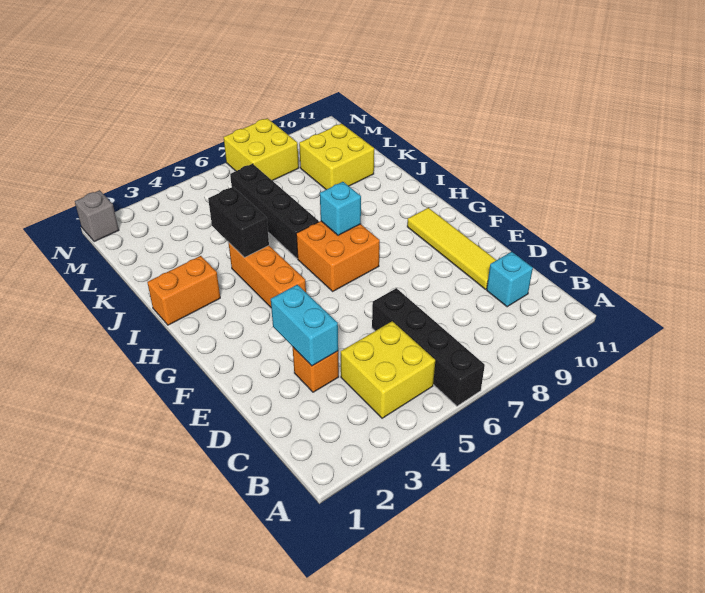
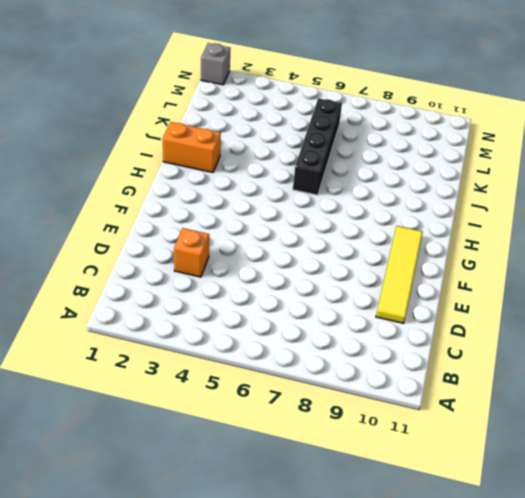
none -> black brick A6:D6 level 1
none -> yellow brick B4:C5 level 1
none -> cyan brick C10 level 1

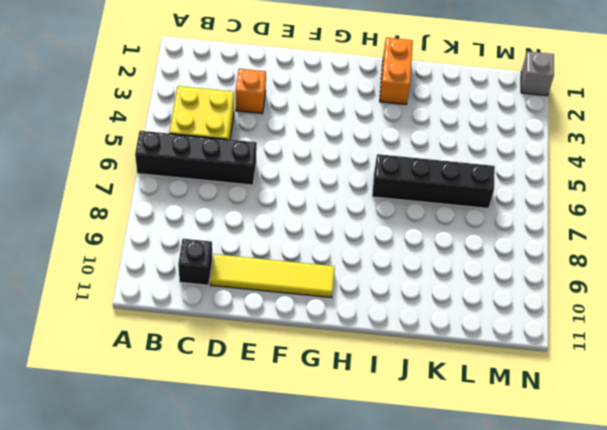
black brick C10 level 1 -> cyan brick C10 level 1
none -> orange brick G4:I4 level 1
none -> orange brick G6:H7 level 1
none -> yellow brick K9:L10 level 1

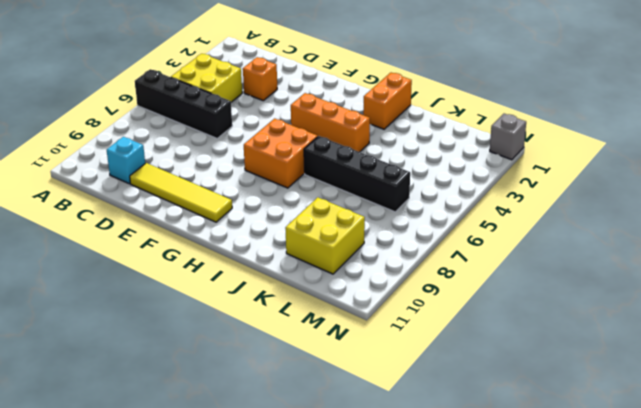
none -> yellow brick M7:N8 level 1
none -> cyan brick D3:E3 level 2
none -> cyan brick H7 level 2

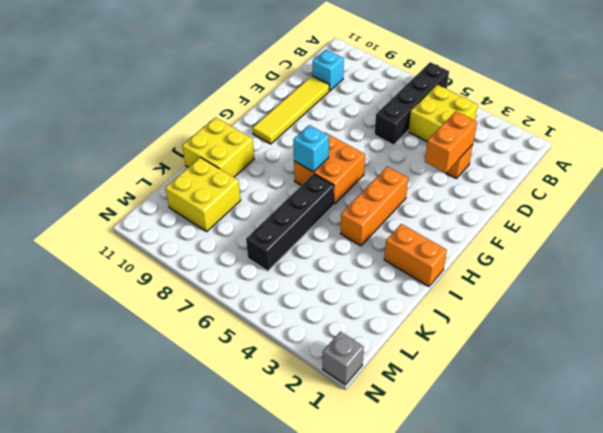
orange brick D3:E3 level 2 -> cyan brick D3:E3 level 2
yellow brick I10:J11 level 1 -> yellow brick M7:N8 level 1
none -> black brick I4:J4 level 2

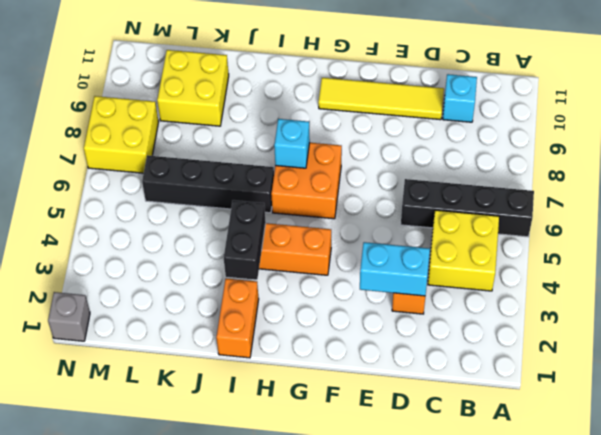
black brick I3:I4 level 2 -> black brick I4:J4 level 2

